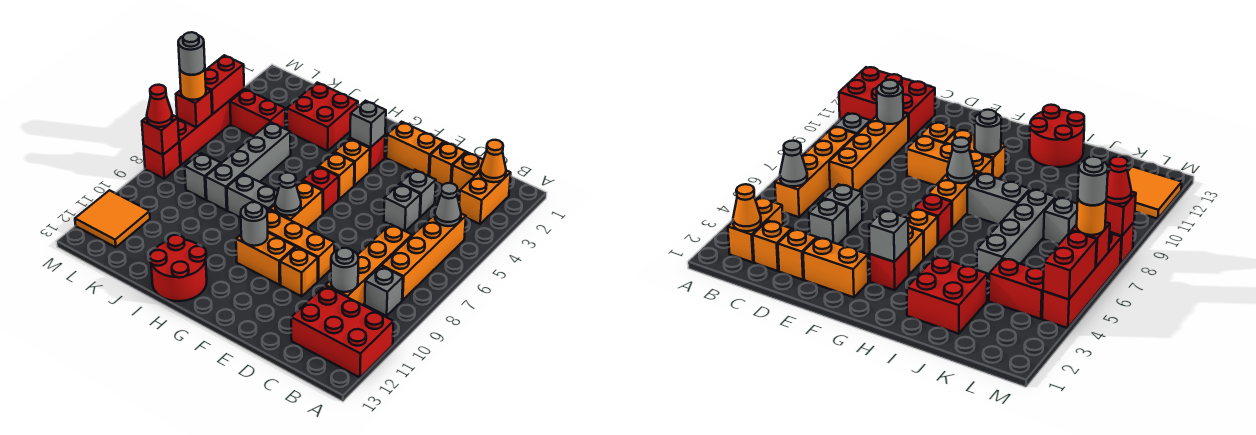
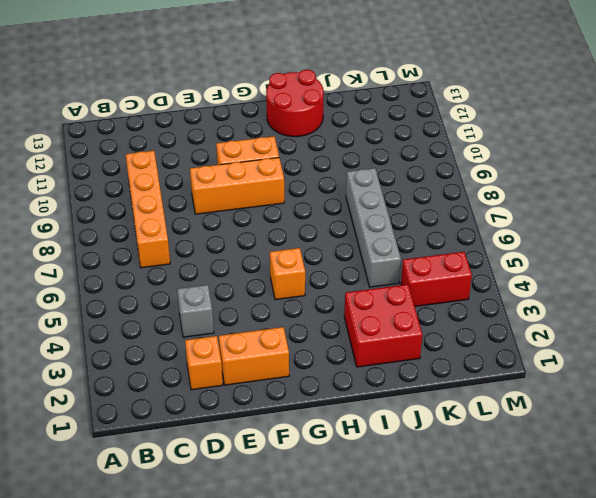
none -> red brick A11:C12 level 1
none -> orange brick B2:B3 level 1
none -> orange brick B5:B8 level 1
none -> grey brick B9 level 1

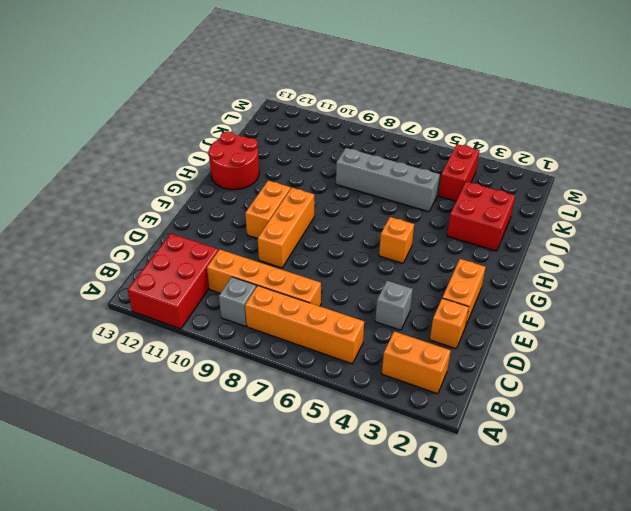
none -> orange brick C2 level 1
none -> grey brick D5 level 1
none -> orange brick E10 level 1
none -> red brick G3 level 1

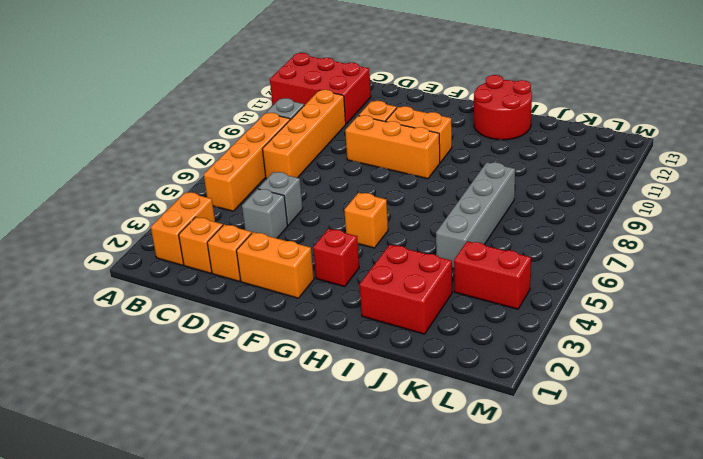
none -> orange brick G4 level 1
none -> red brick G6 level 1
none -> orange brick G7:G8 level 1
none -> grey brick H8:I8 level 1

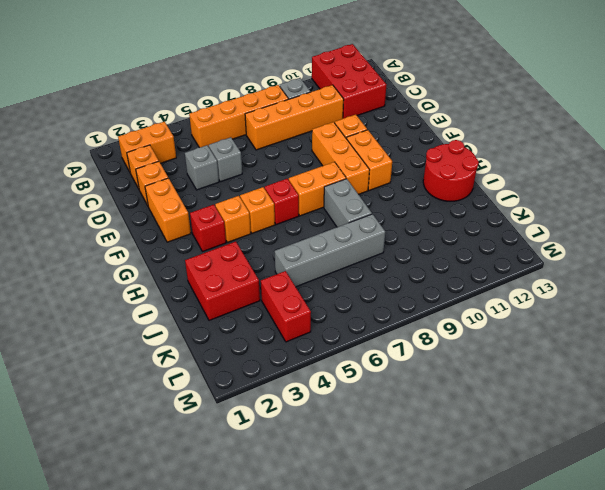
none -> grey brick K8 level 1
none -> orange tile L11:M12 level 1
none -> red brick M4:M7 level 1
none -> red brick M8 level 1

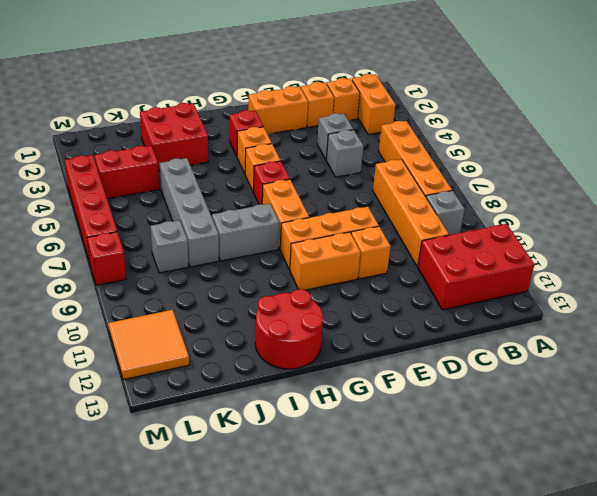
none -> orange cone B2 level 2
none -> grey cone B5 level 2
none -> grey round brick C10 level 2
none -> grey brick G3 level 2

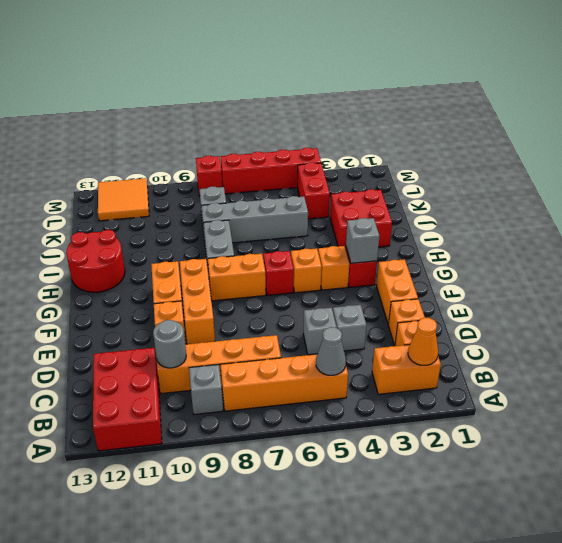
none -> grey cone G8 level 2
none -> grey round brick G10 level 2
none -> red brick M4:M5 level 2
none -> red brick M6 level 2

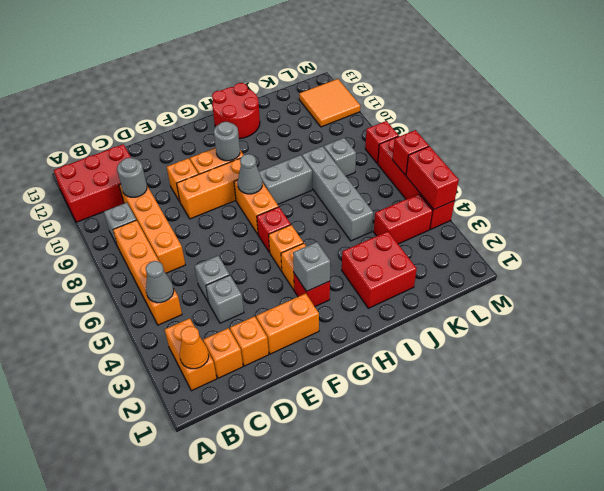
none -> red brick M8 level 2
none -> orange round brick M6 level 3
none -> red cone M8 level 3
none -> grey round brick M6 level 4

